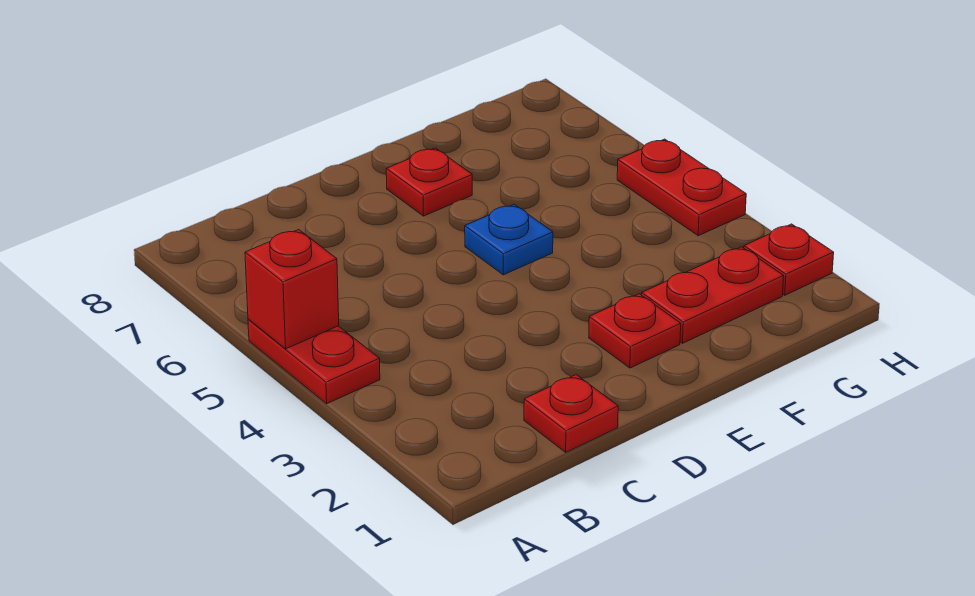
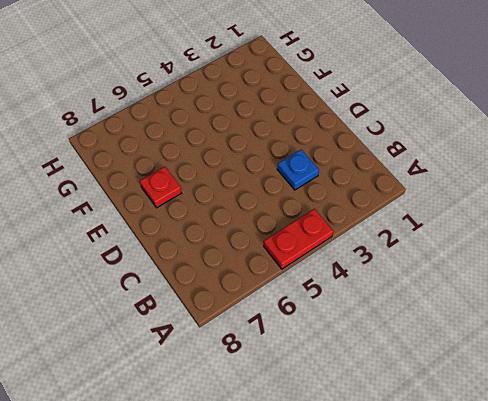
blue plate C3 level 1 -> blue plate E5 level 1
none -> red plate C1 level 1
none -> red plate E2 level 1

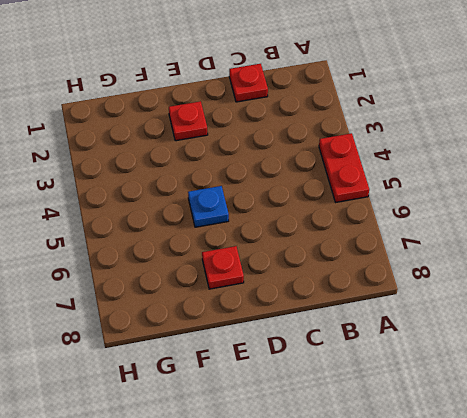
none -> red plate F2:G2 level 1
none -> red plate H2 level 1

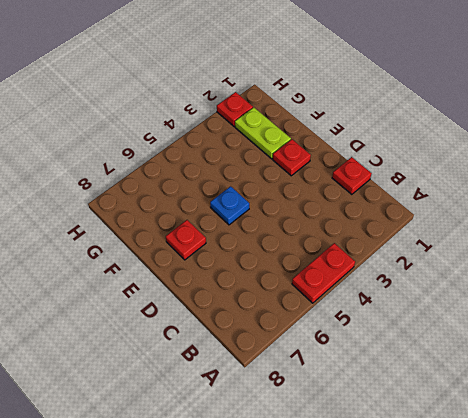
lime plate F2:G2 level 1 -> red plate F2:G2 level 1
none -> red plate H4:H5 level 1
none -> red brick A5 level 2

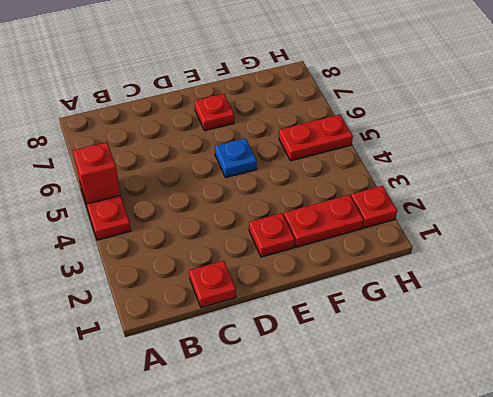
red plate G5:H5 level 1 -> red plate H4:H5 level 1

